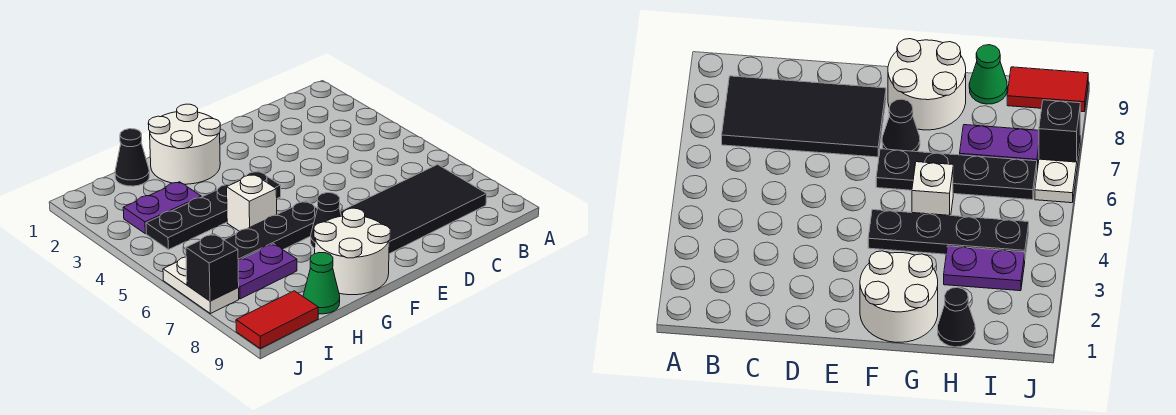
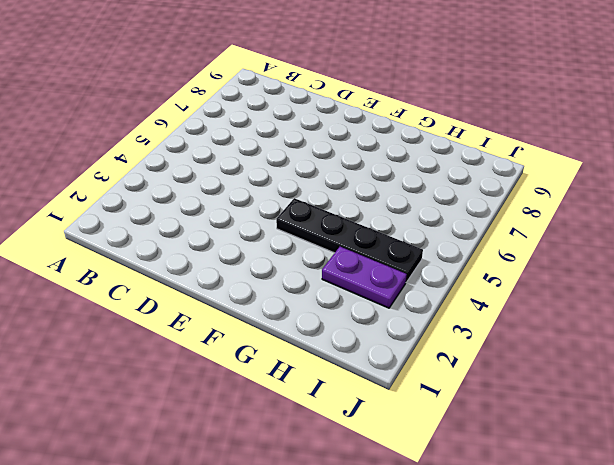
none -> black tile B7:E8 level 1
none -> white round brick F1:G2 level 1
none -> black plate F6:I6 level 1

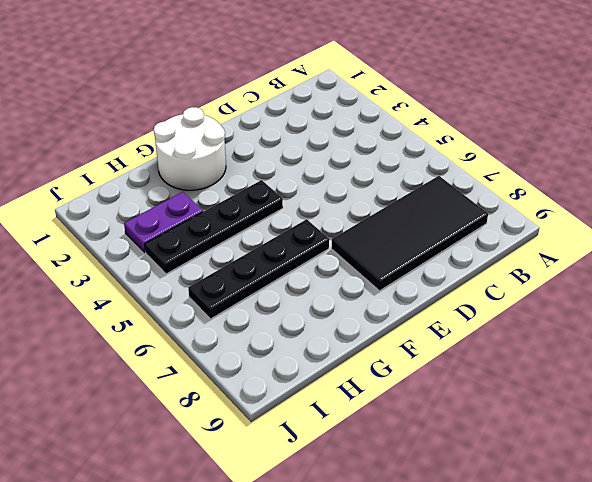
none -> black cone F7 level 1
none -> white round brick F8:G9 level 1
none -> white brick G5 level 1

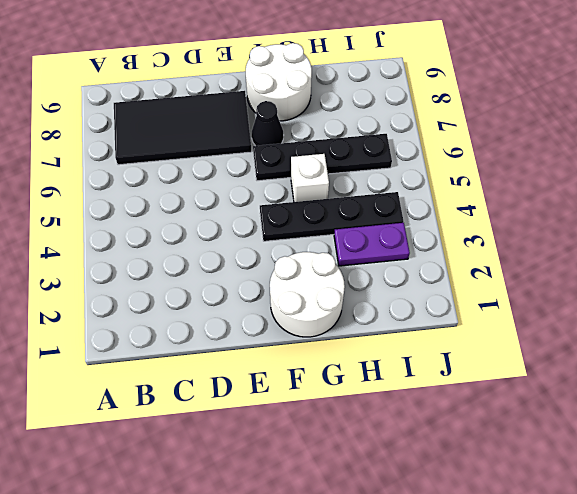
none -> black cone H1 level 1
none -> purple plate H7:I7 level 1
none -> green cone H9 level 1

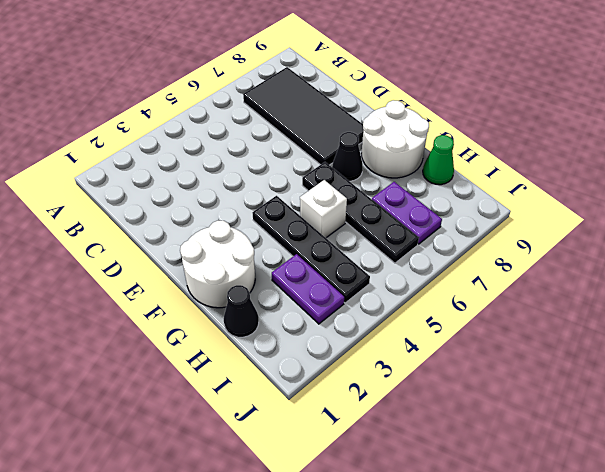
none -> red tile I9:J9 level 1
none -> white plate J6:J7 level 1
none -> black brick J7 level 2

